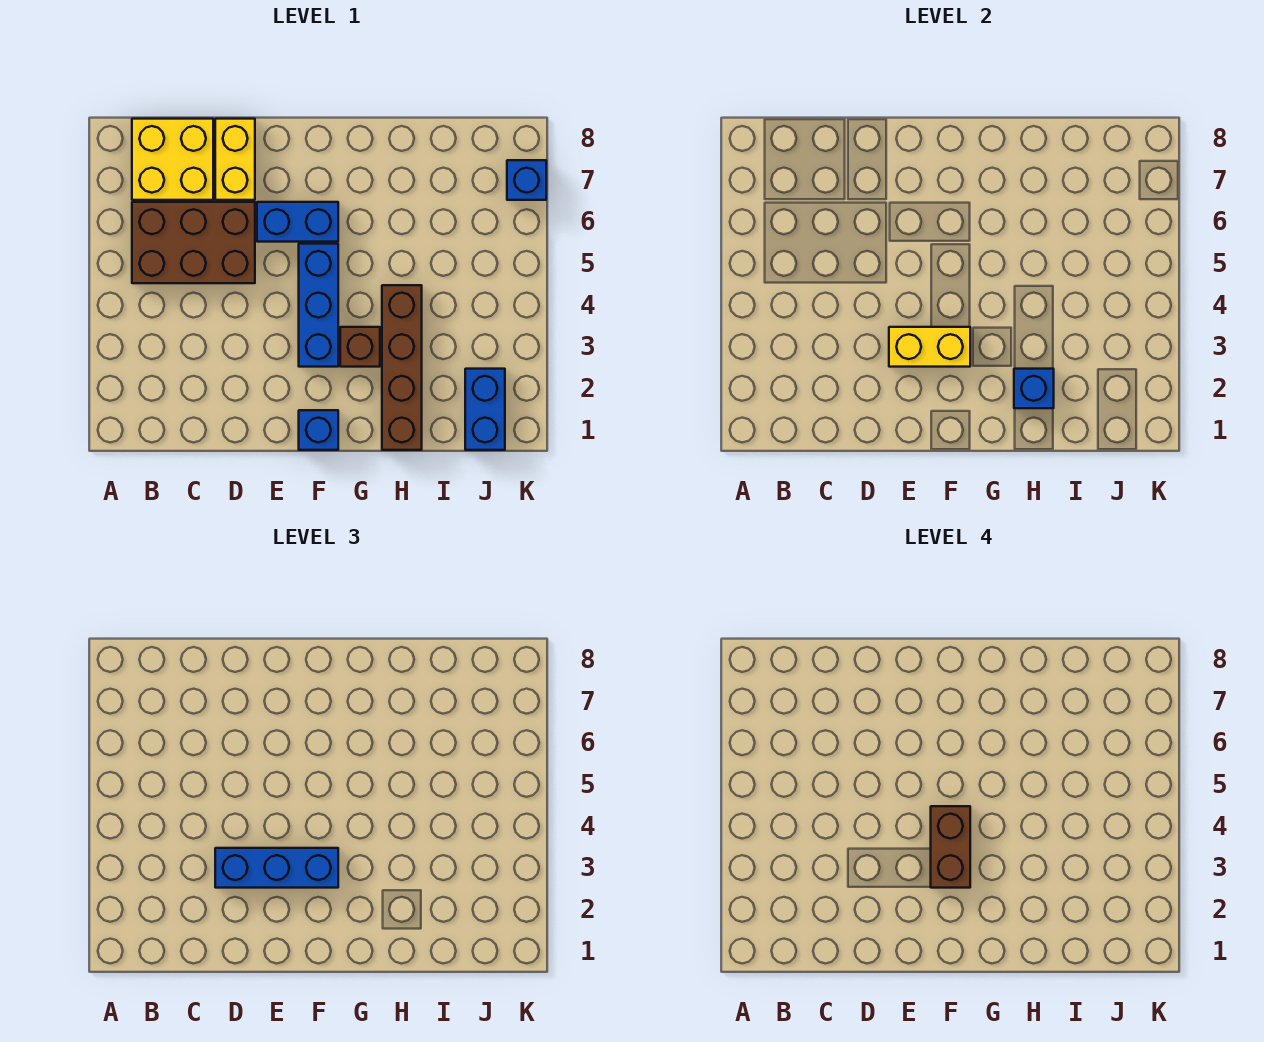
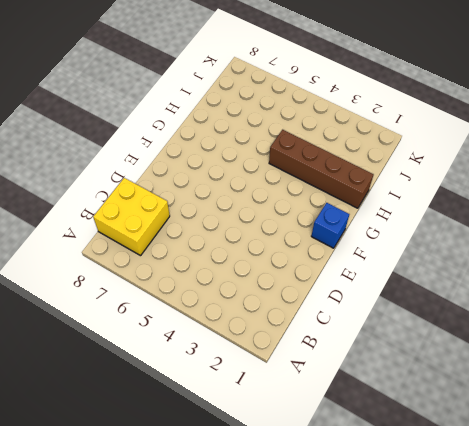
none -> brown brick B5:D6 level 1
none -> yellow brick D7:D8 level 1
none -> blue brick E6:F6 level 1

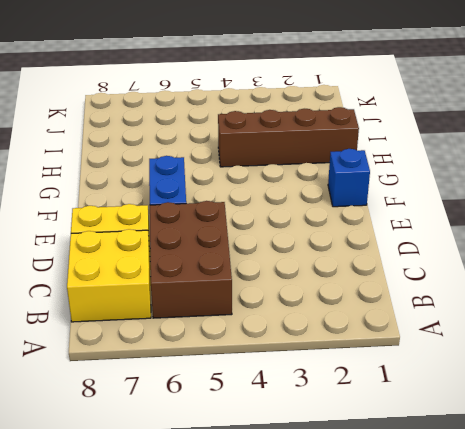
none -> blue brick F3:F5 level 1
none -> brown brick G3 level 1
none -> blue brick J1:J2 level 1

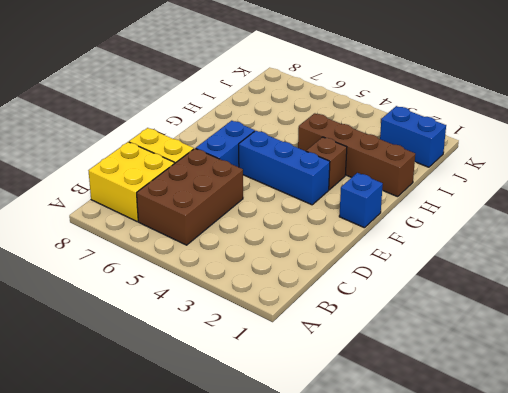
none -> blue brick K7 level 1
none -> yellow brick E3:F3 level 2
none -> blue brick H2 level 2

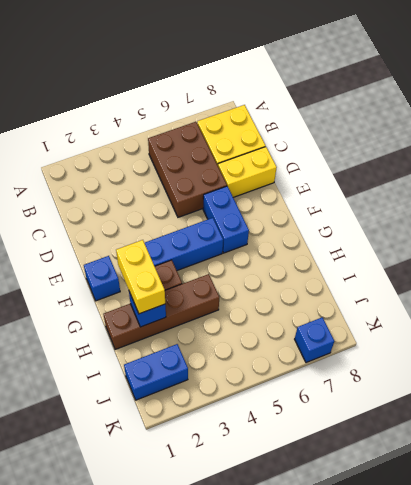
yellow brick G2:H2 level 3 -> yellow brick E3:F3 level 2
none -> blue brick D3:F3 level 3
none -> brown brick F3:F4 level 4

